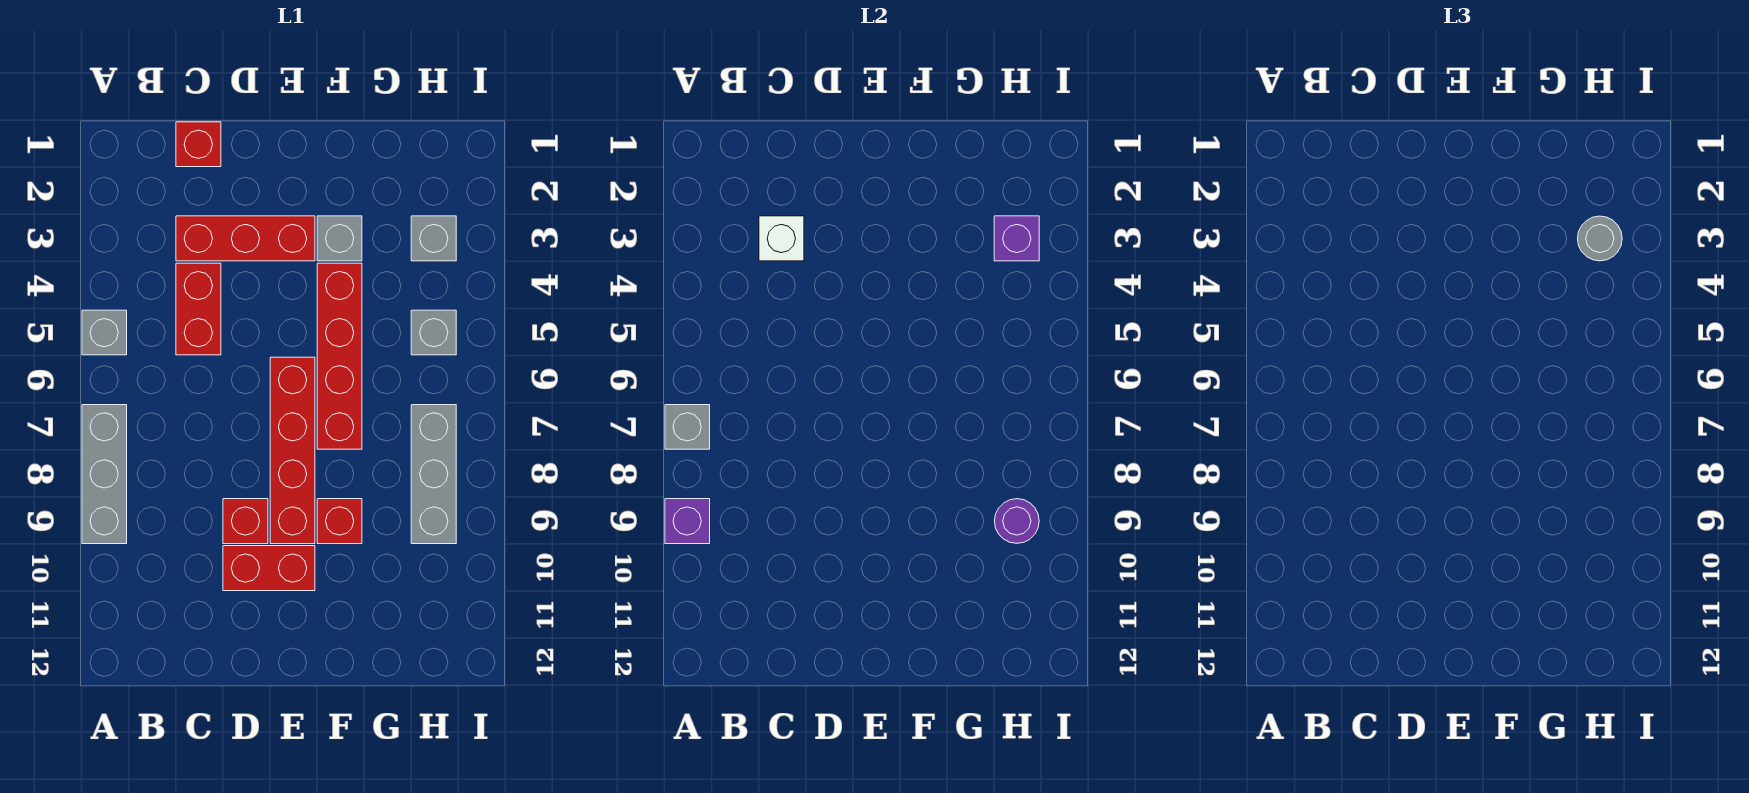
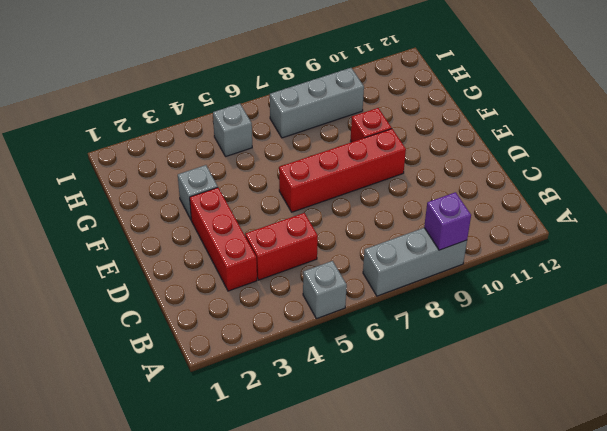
none -> red brick C1 level 1
none -> red brick D9 level 1
none -> red brick D10:E10 level 1

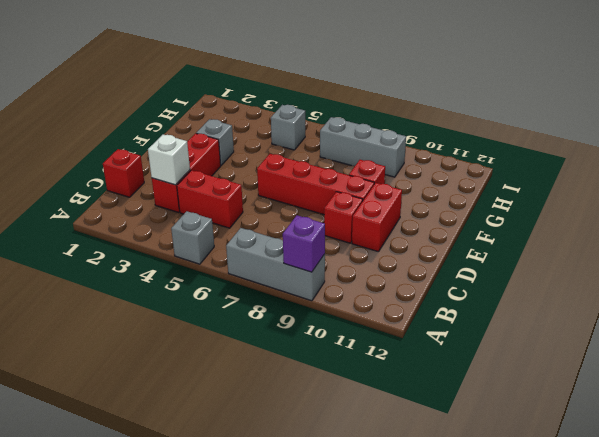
none -> red brick F4:F7 level 1
none -> grey brick H3 level 1
none -> grey brick A7 level 2

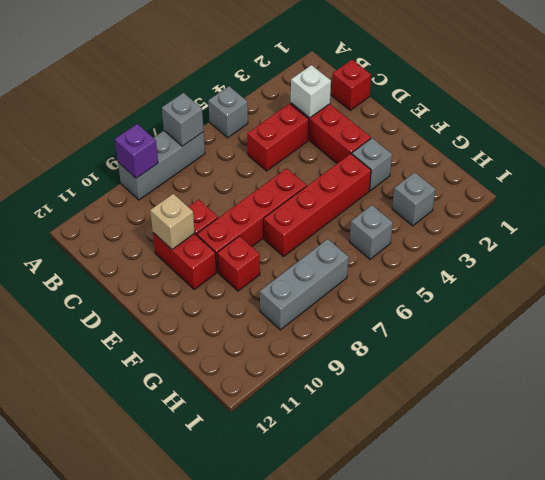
tan brick D10 level 2 -> none
none -> purple brick H3 level 2
none -> purple round brick H9 level 2
none -> grey round brick H3 level 3

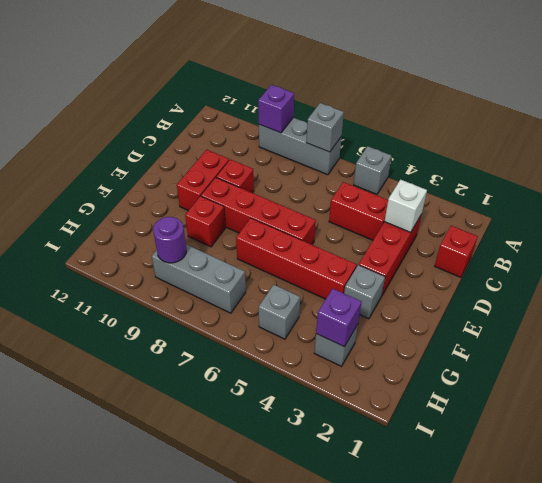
none -> grey round brick H3 level 3

